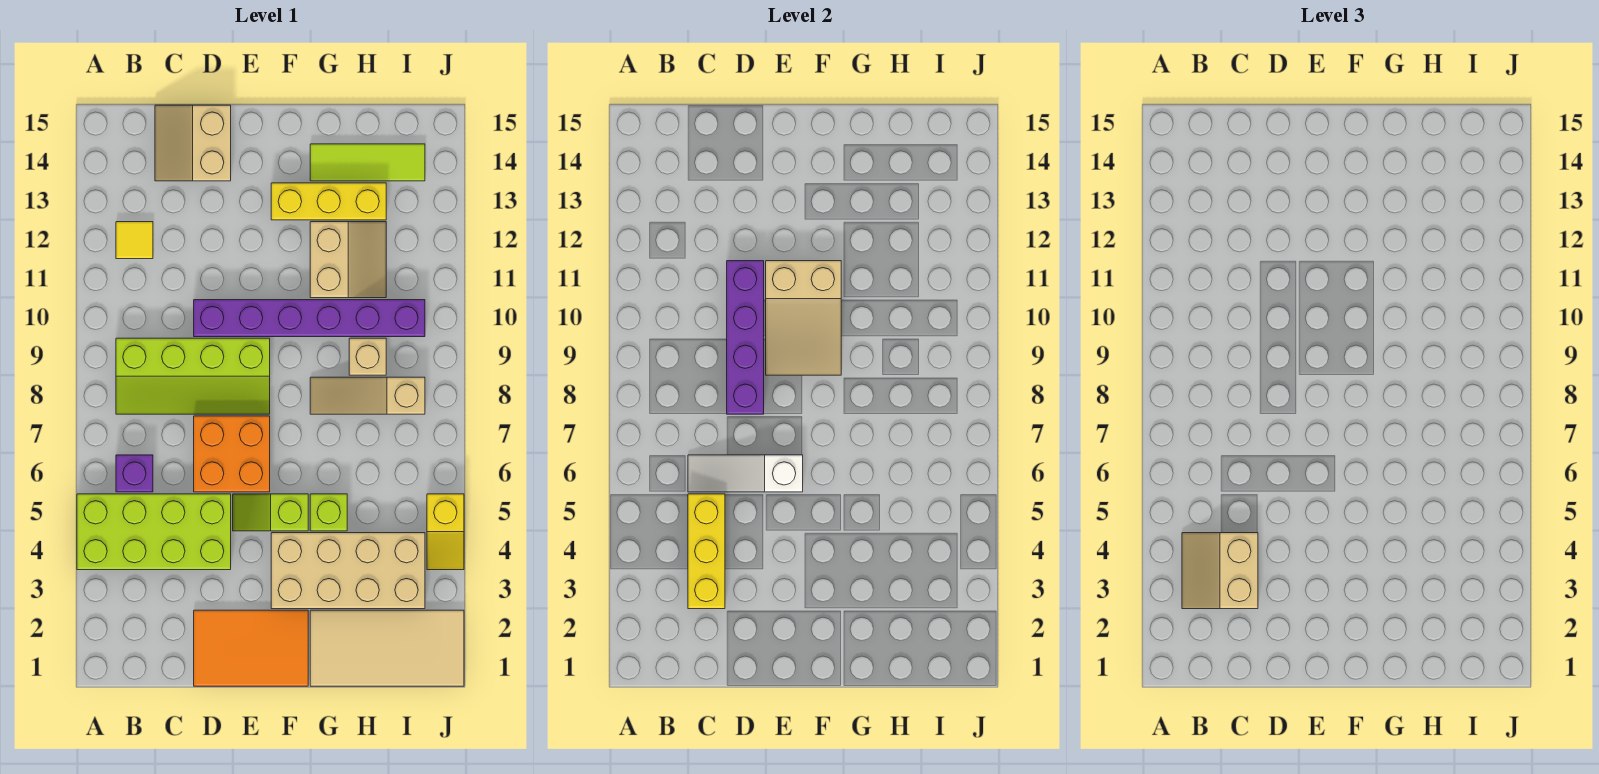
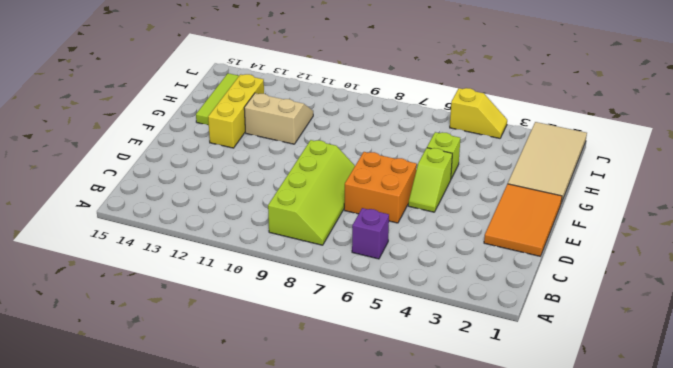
none -> lime brick A4:D5 level 1
none -> yellow tile B12 level 1
none -> tan slope C14:D15 level 1 top D

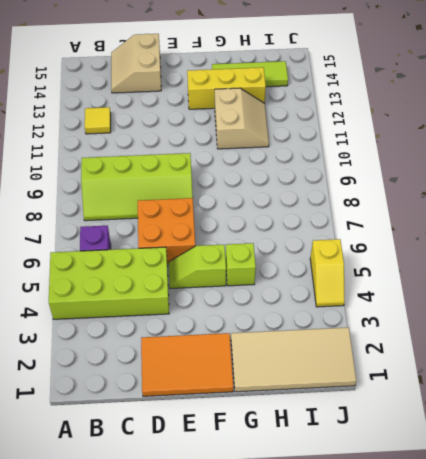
none -> purple brick D10:I10 level 1
none -> tan brick F3:I4 level 1
none -> tan slope G8:I8 level 1 top I

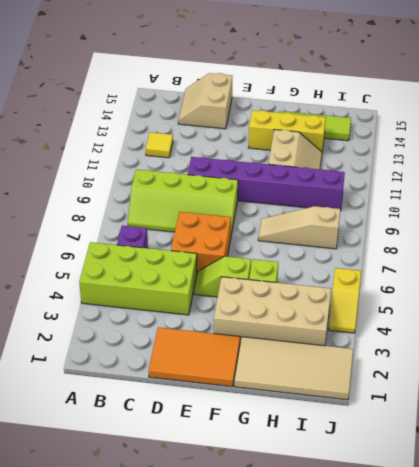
none -> tan brick H9 level 1
none -> yellow brick C3:C5 level 2
none -> white slope C6:E6 level 2 top E

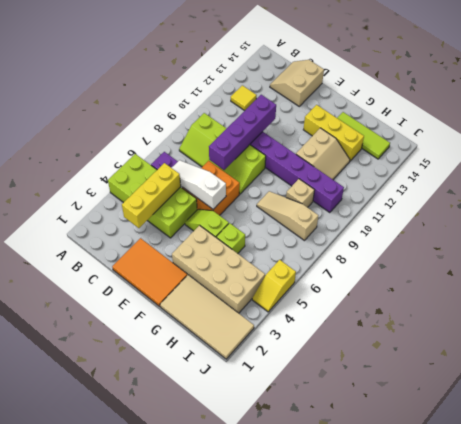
none -> tan slope E9:F11 level 2 top 11
none -> tan slope B3:C4 level 3 top C

